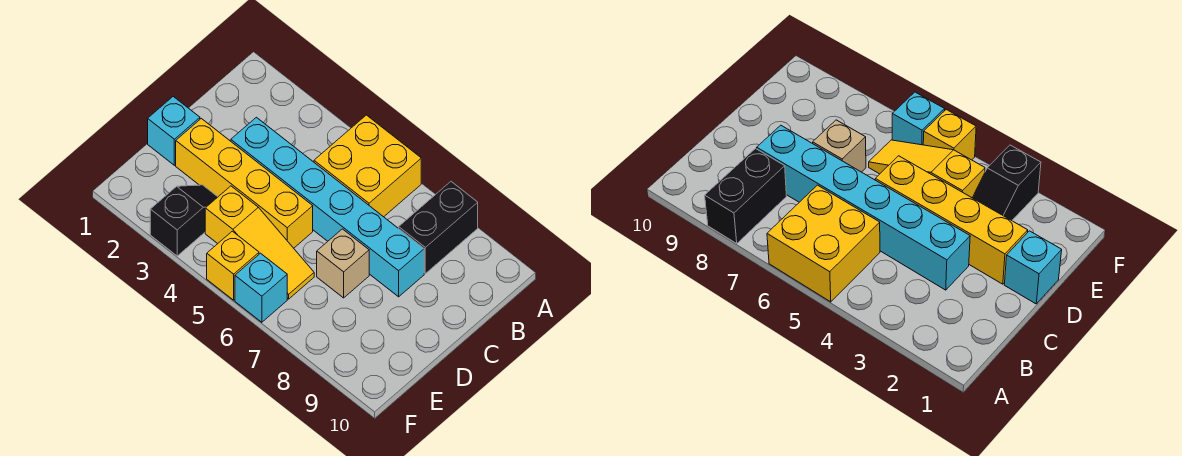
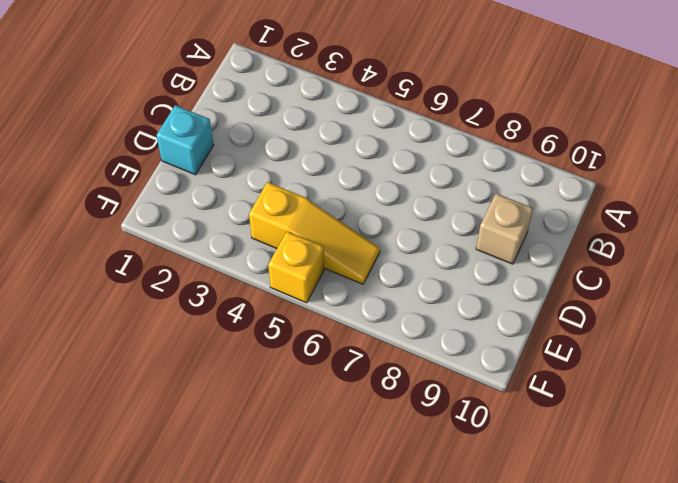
tan brick C9 level 1 -> tan brick D7 level 1
none -> yellow brick A5:B6 level 1
none -> black brick A8:B8 level 1

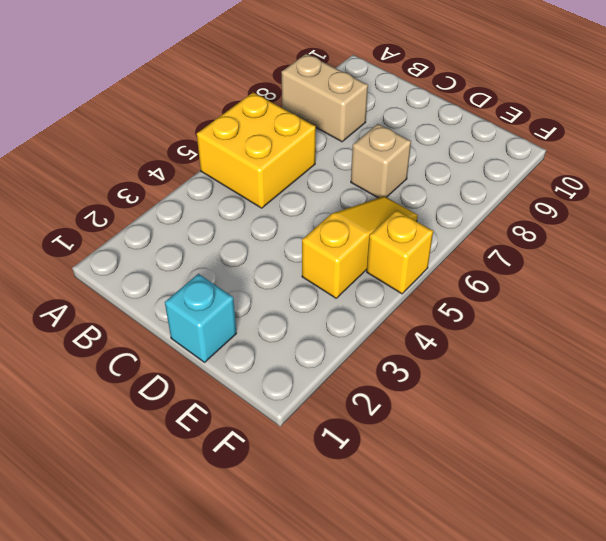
tan brick A8:B8 level 1 -> black brick A8:B8 level 1
none -> cyan brick C3:C8 level 1
none -> yellow brick D2:D5 level 1

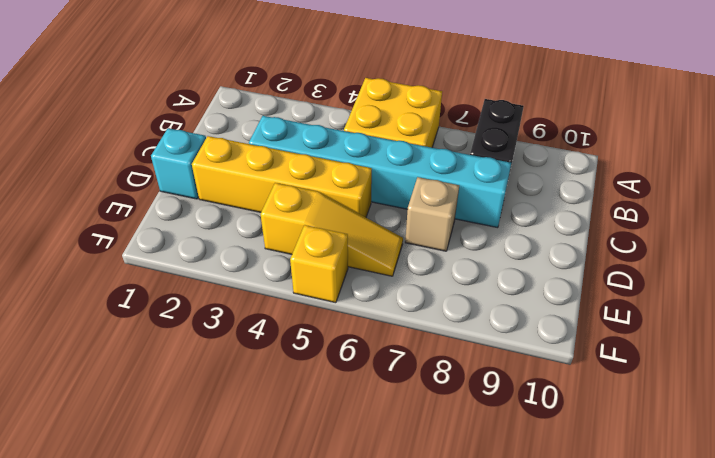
none -> black slope E3:F3 level 1 top F
none -> cyan brick F6 level 1

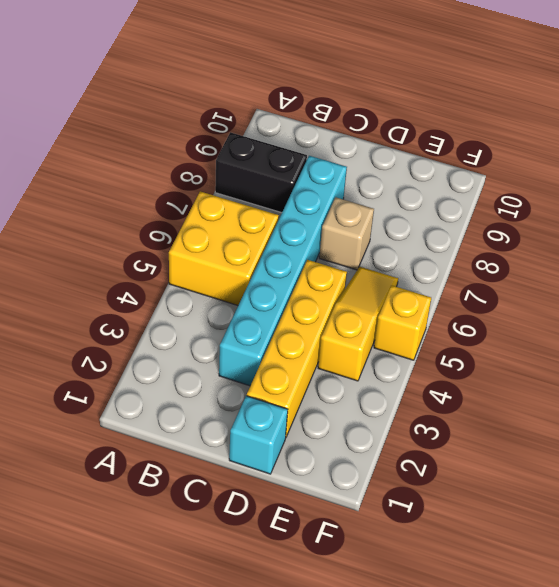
none -> black slope E3:F3 level 1 top F
none -> cyan brick F6 level 1

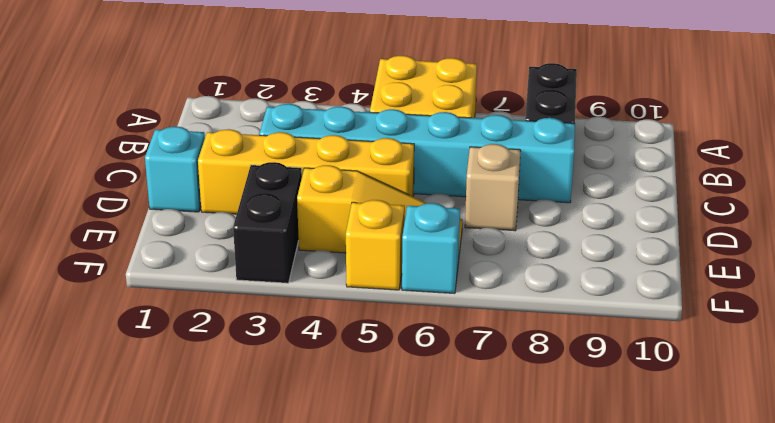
black brick E3:F3 level 1 -> black slope E3:F3 level 1 top F

